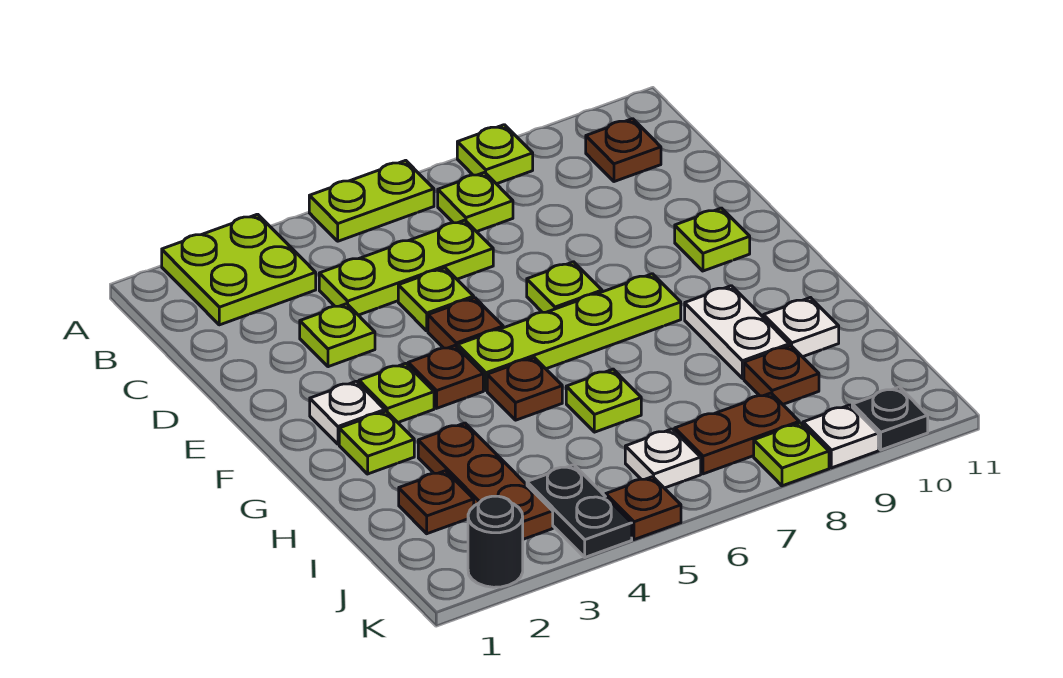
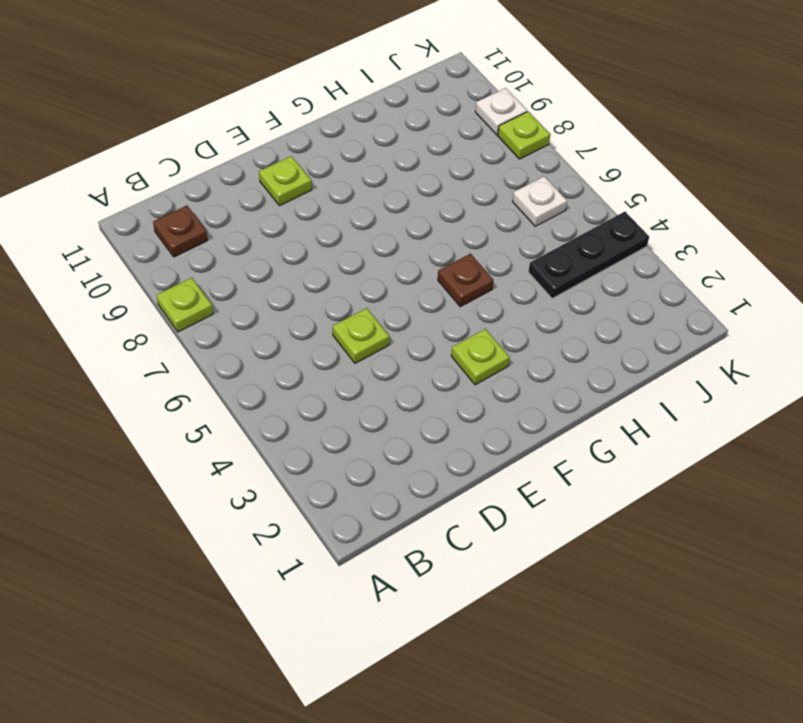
black plate I4:K4 level 1 -> black plate J4:K4 level 1
none -> lime plate A2:B3 level 1
none -> lime plate A5:A6 level 1
none -> lime plate B7 level 1
none -> lime plate C4:C6 level 1

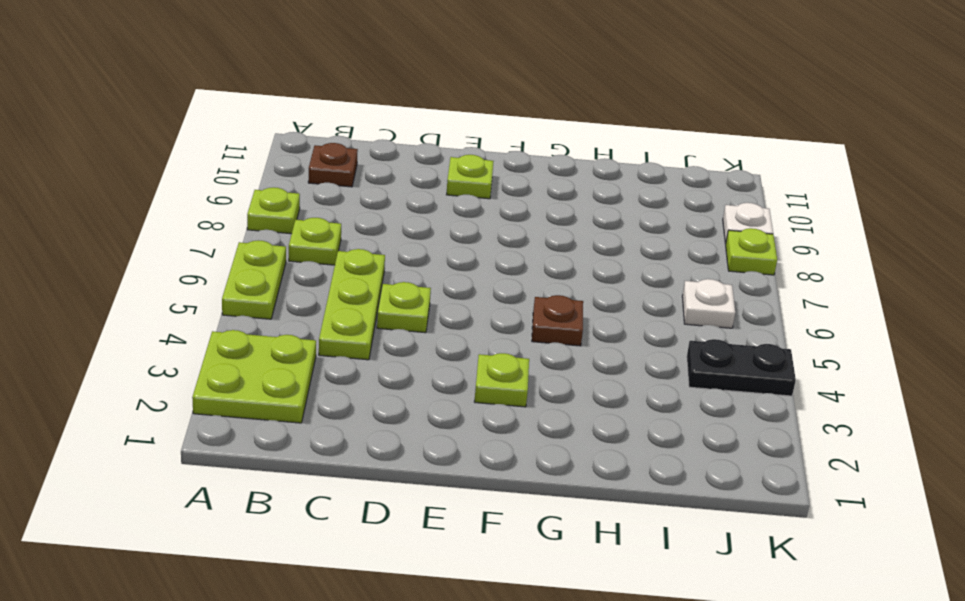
none -> lime plate D3 level 1
none -> brown plate E5 level 1
none -> lime plate E7 level 1
none -> white plate F2 level 1

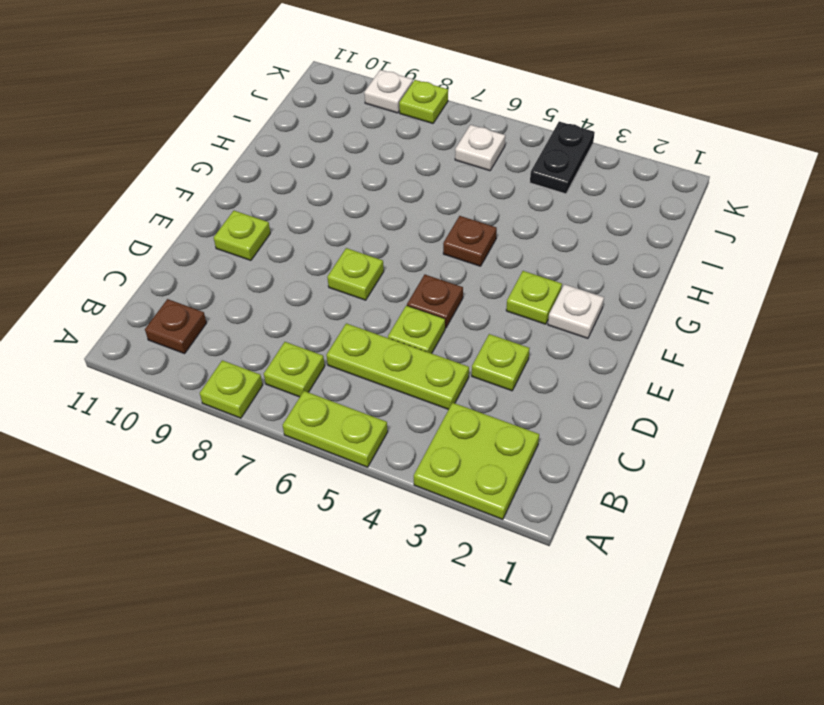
none -> brown plate F4 level 1
none -> lime plate F5:F8 level 1
none -> lime plate G2 level 1
none -> white plate G9:H9 level 1

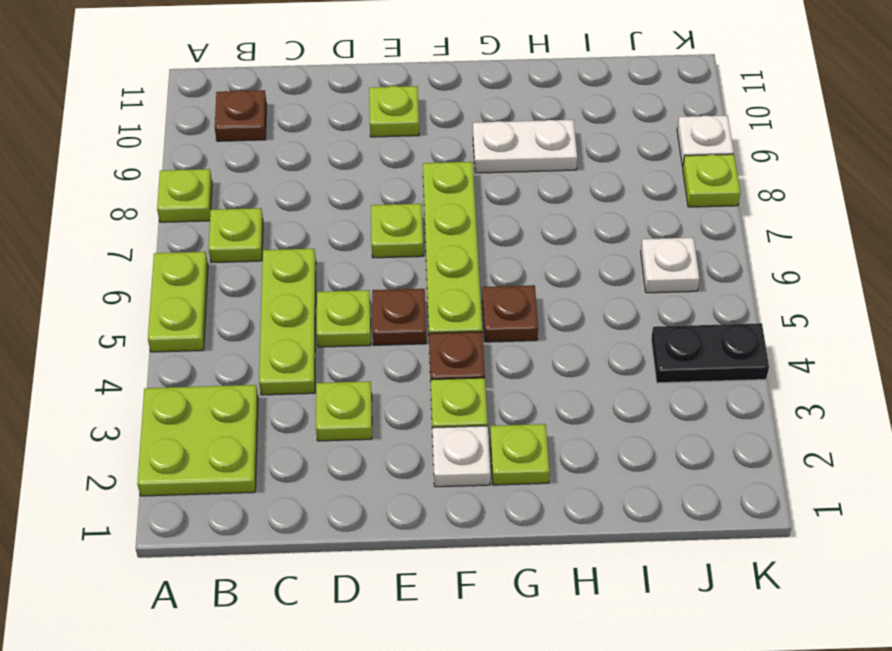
none -> brown plate H3:J3 level 1
none -> lime plate H6 level 1
none -> white plate H10 level 1
none -> brown plate I2 level 1

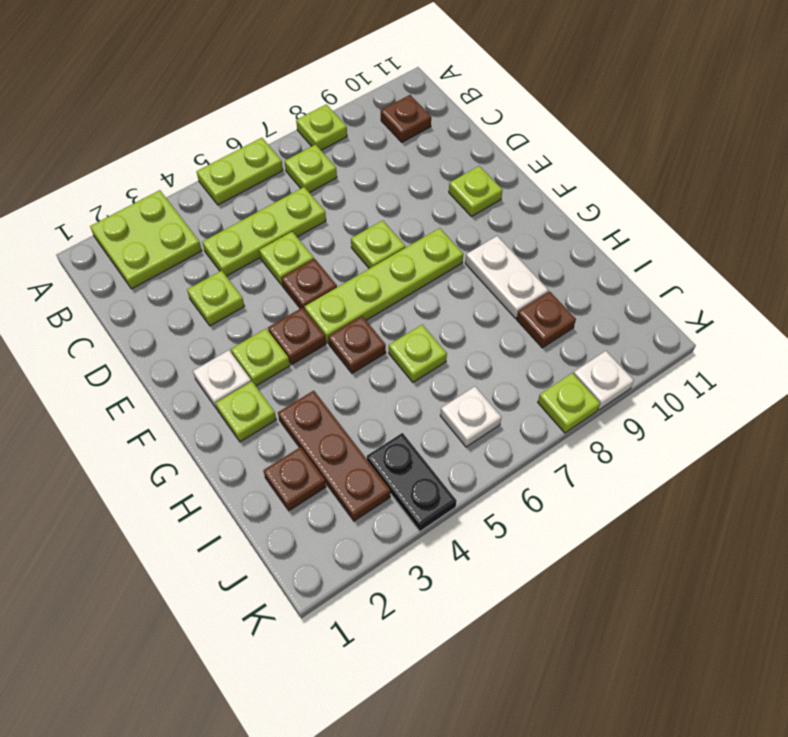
none -> white plate H10 level 1
none -> brown plate J7:J8 level 1
none -> black round brick K2 level 1
none -> brown plate K5 level 1

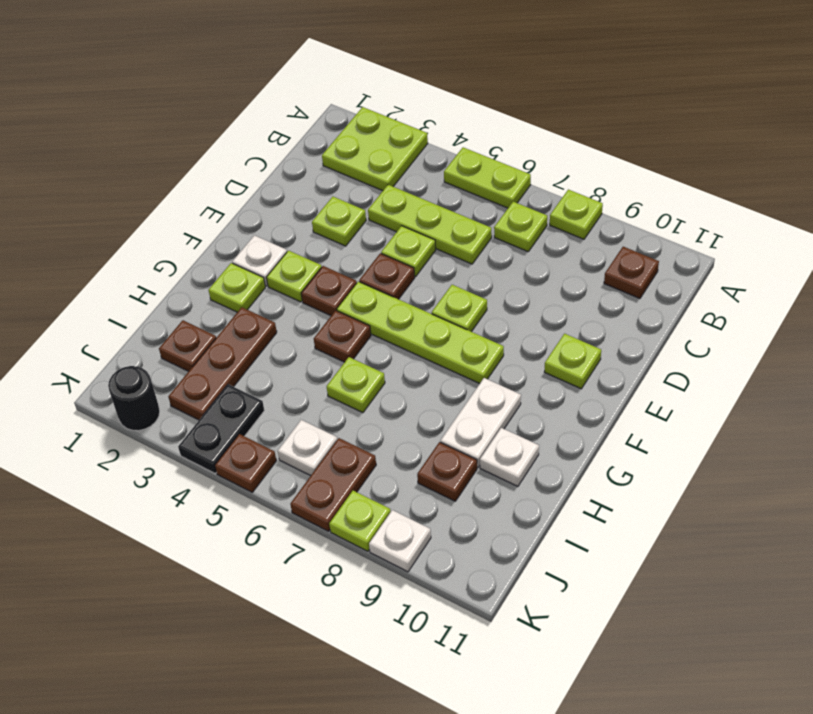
brown plate J7:K7 level 1 -> brown plate J7:J8 level 1
none -> black plate K10 level 1

